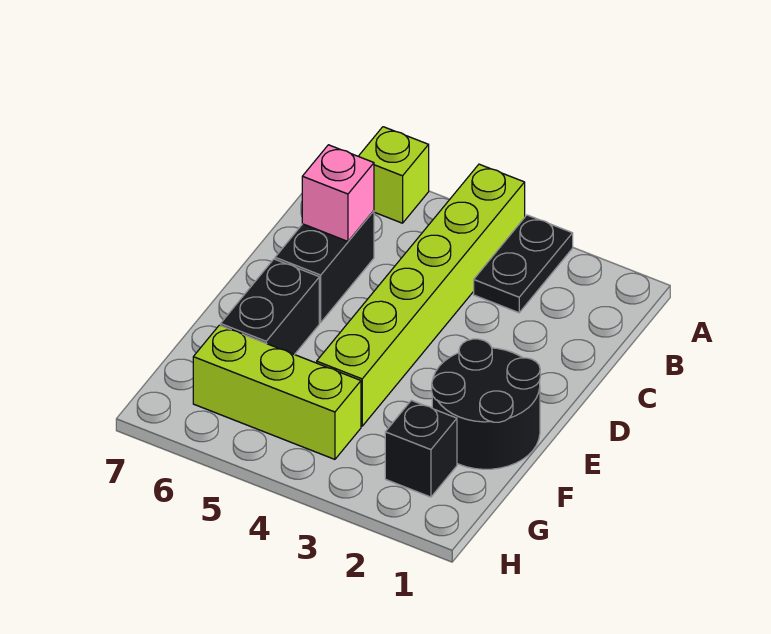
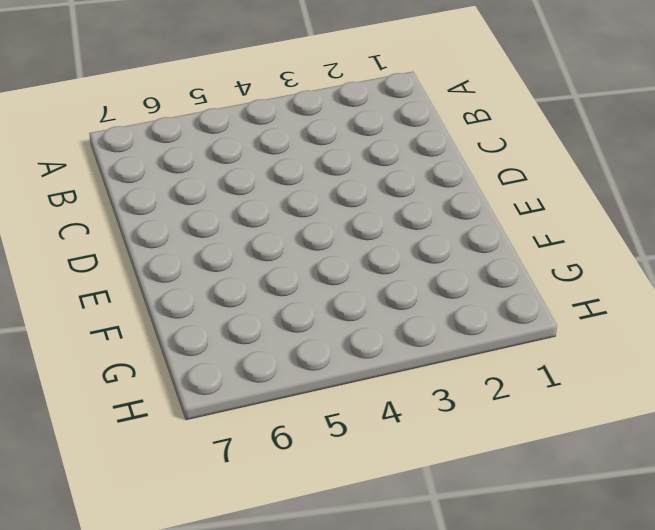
none -> black plate A3:B3 level 1
none -> lime brick A4:F4 level 1

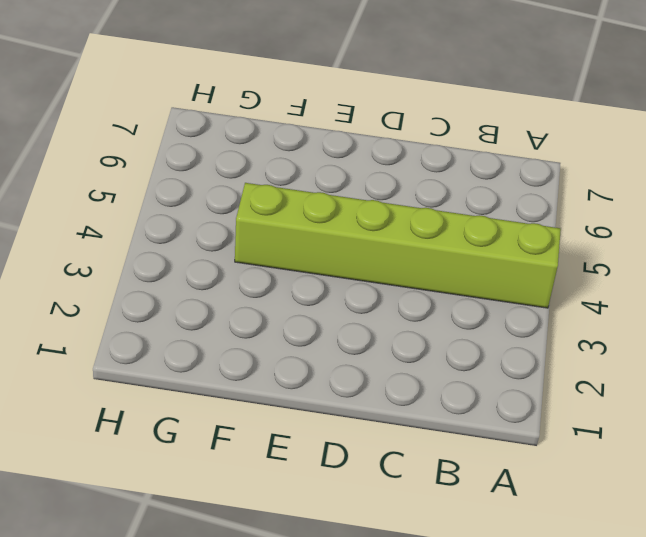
none -> black plate A3:B3 level 1
none -> lime brick A6 level 1

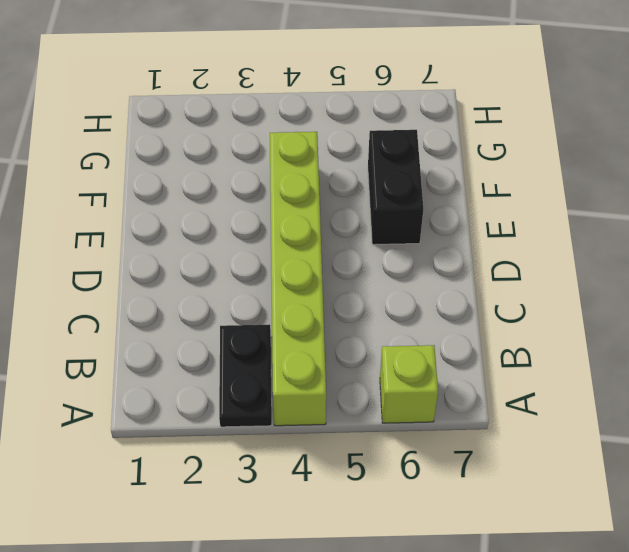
none -> black brick C6:D6 level 1
none -> black round brick E1:F2 level 1

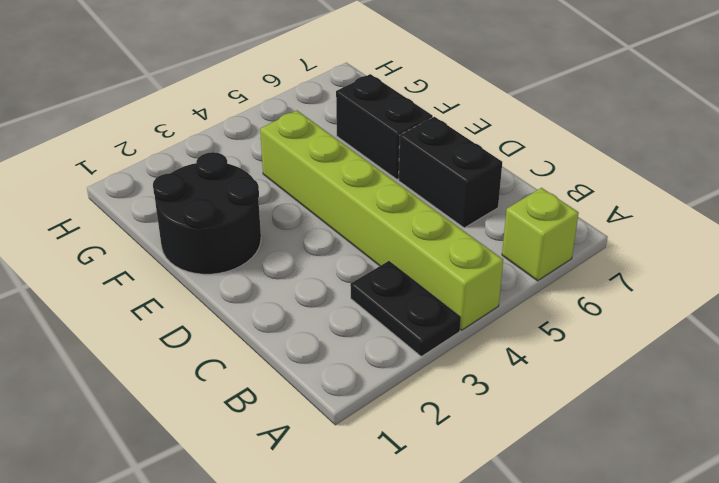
none -> black brick G2 level 1
none -> lime brick G4:G6 level 1

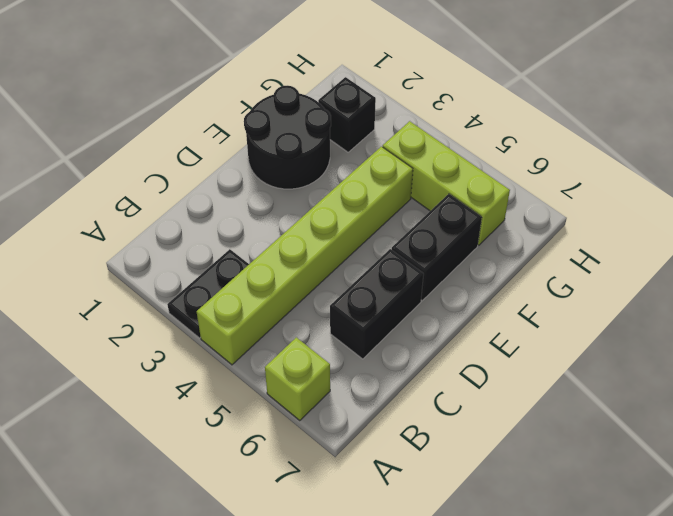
none -> pink brick C6 level 2

